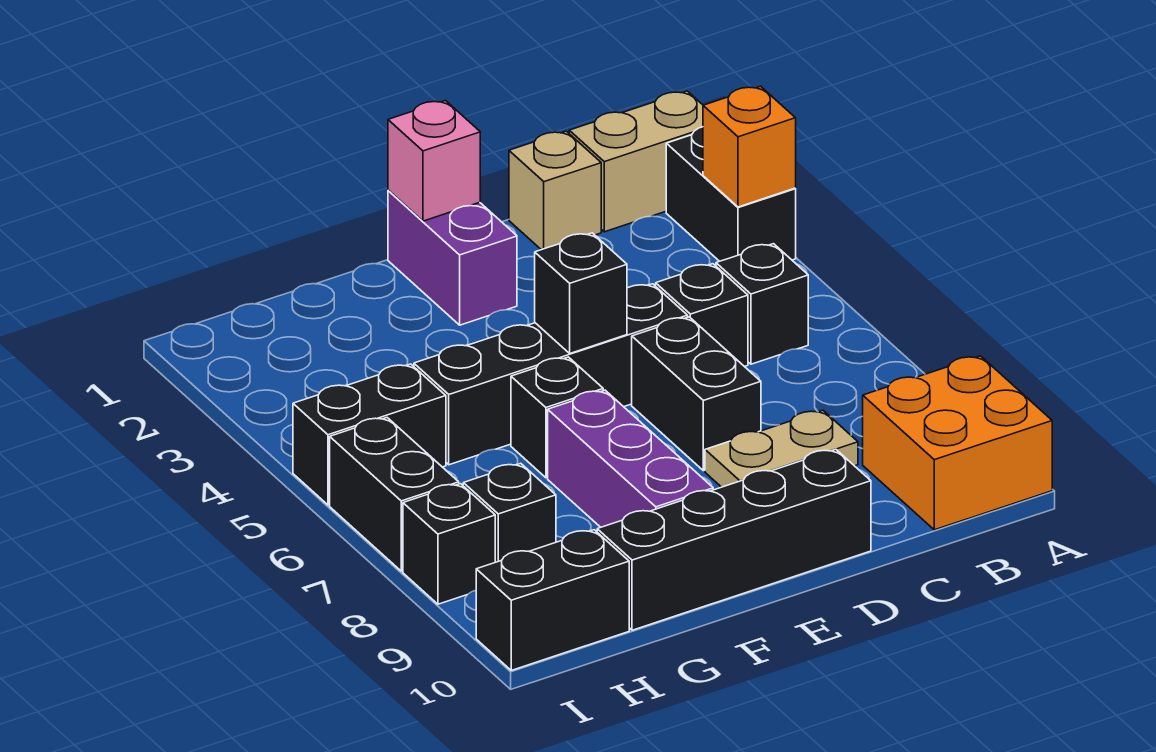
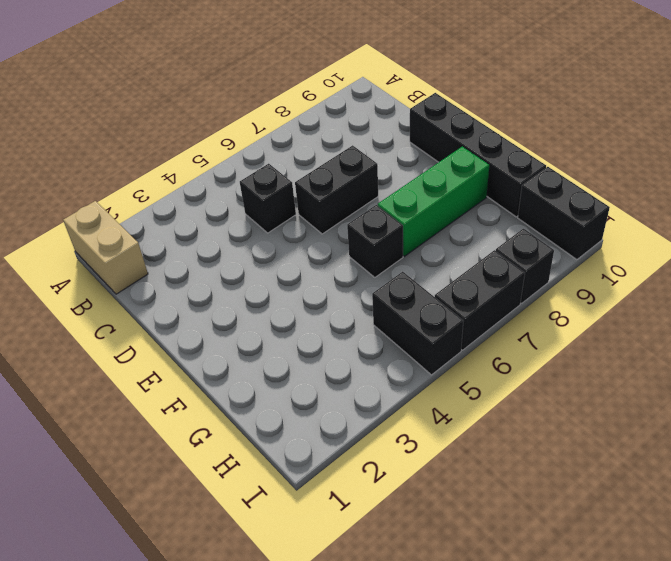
green brick F7:F9 level 1 -> purple brick F7:F9 level 1
none -> black brick A2:A3 level 1
none -> orange brick A9:B10 level 1
none -> black brick B5 level 1

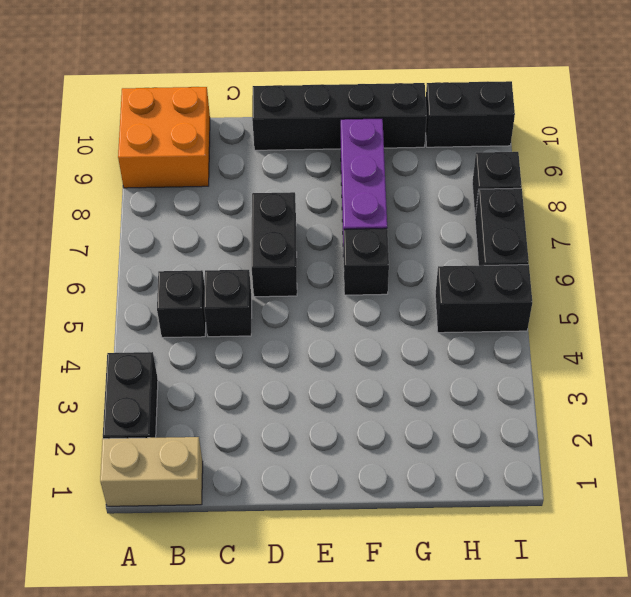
none -> tan brick C1 level 1
none -> tan plate C8:D8 level 1
none -> black brick D5:G5 level 1

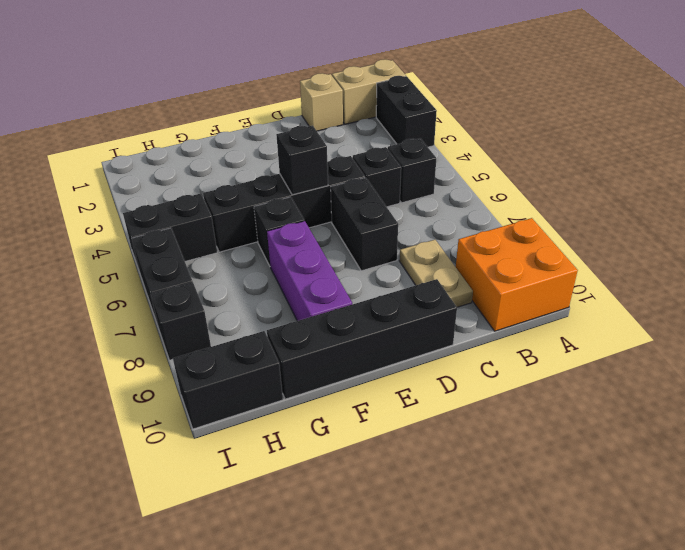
tan plate C8:C9 level 1 -> tan plate C8:D8 level 1
none -> purple brick E1:E2 level 1
none -> black brick H8 level 1
none -> orange brick A3 level 2

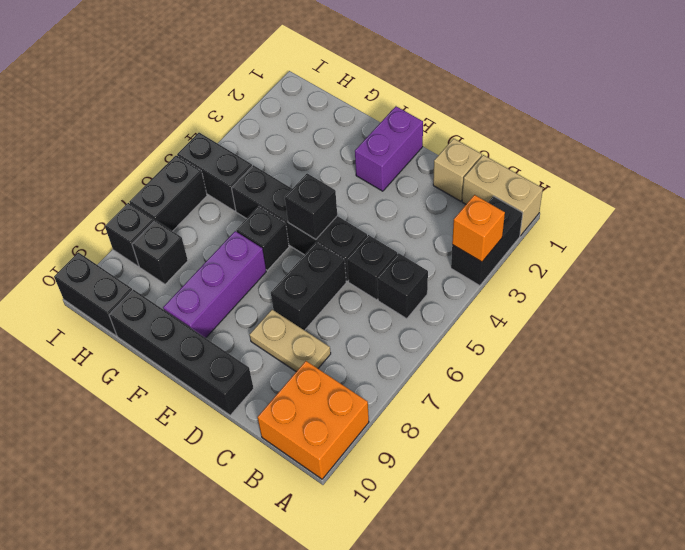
none -> pink brick E1 level 2

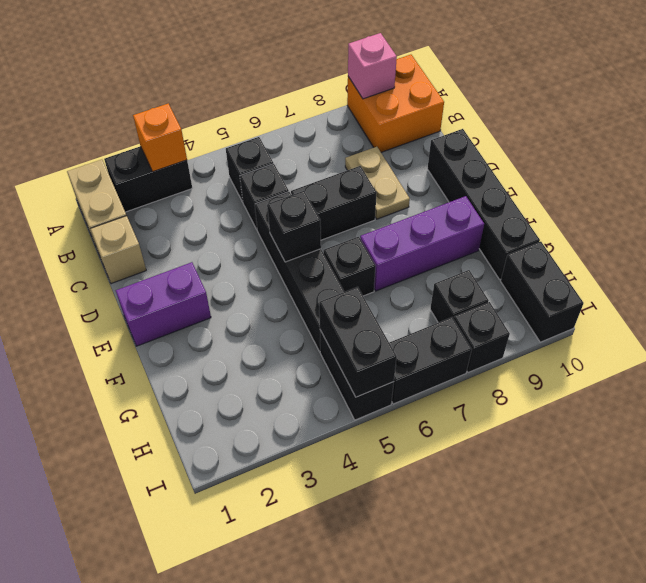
pink brick A9 level 2 -> pink brick E1 level 2
black brick H5:I5 level 2 -> none

